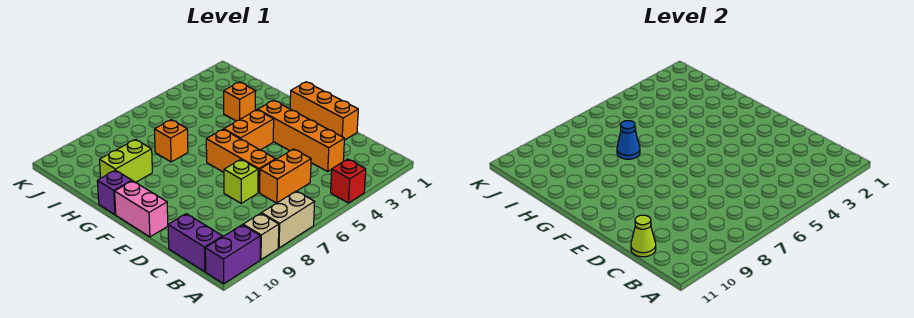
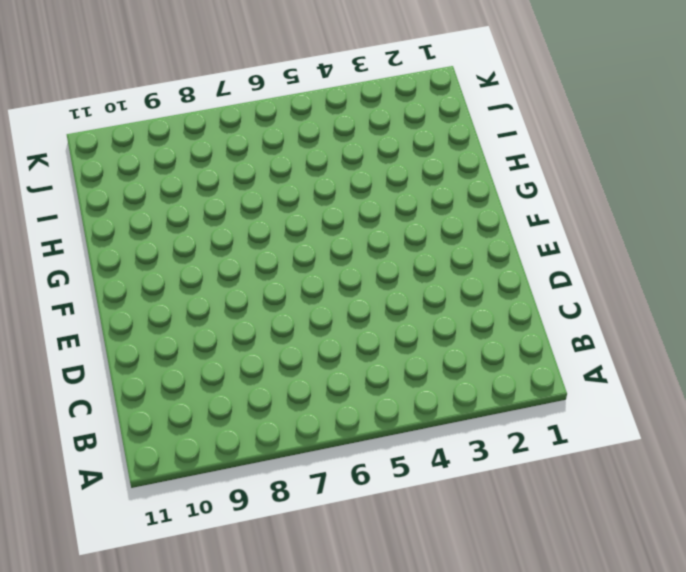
none -> red brick A4 level 1
none -> tan brick A7:A8 level 1
none -> tan brick A9 level 1

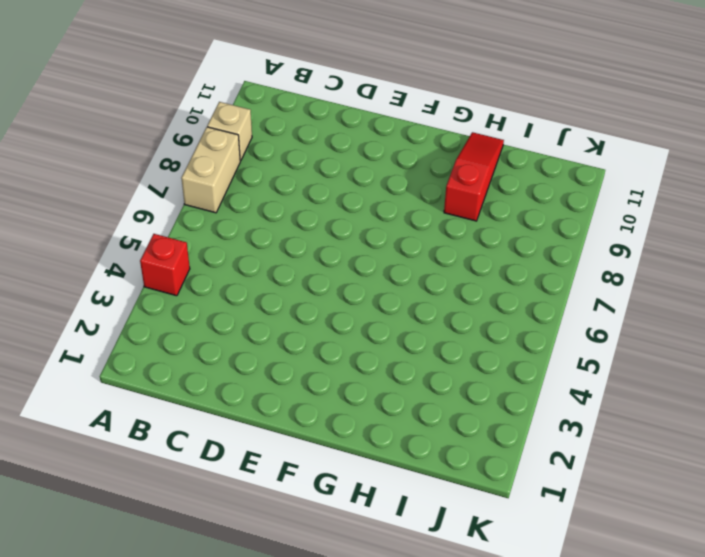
red slope H9:H11 level 1 top 9 -> lime brick H9:H10 level 1
none -> purple brick A10:A11 level 1
none -> purple brick B11:C11 level 1
none -> orange brick C3:F3 level 1

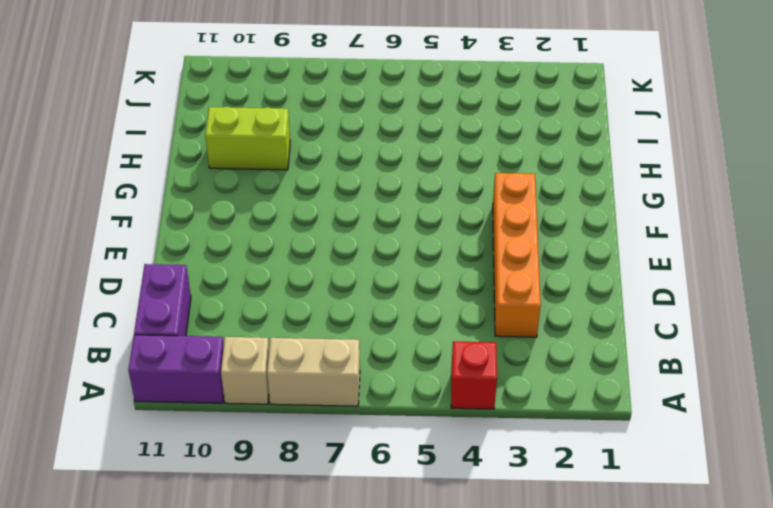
none -> orange brick C5:C6 level 1
none -> orange brick D1:F1 level 1
none -> orange brick D6:F6 level 1

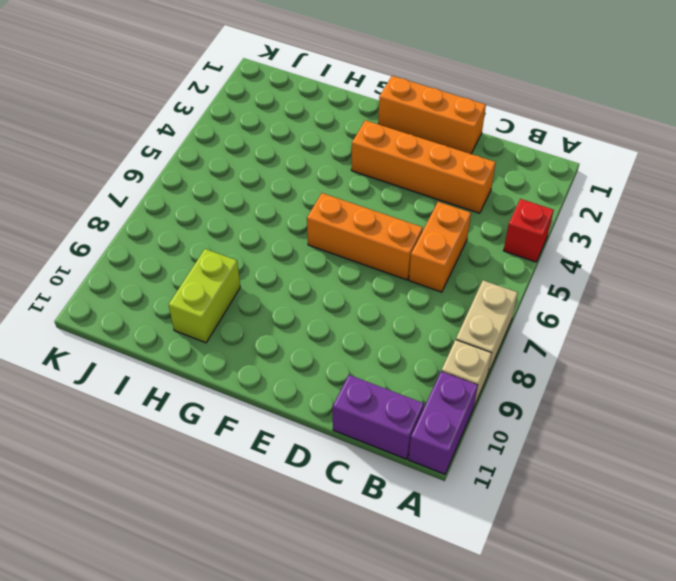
none -> lime brick D7 level 1
none -> pink brick E11:F11 level 1
none -> orange brick F4:F5 level 1

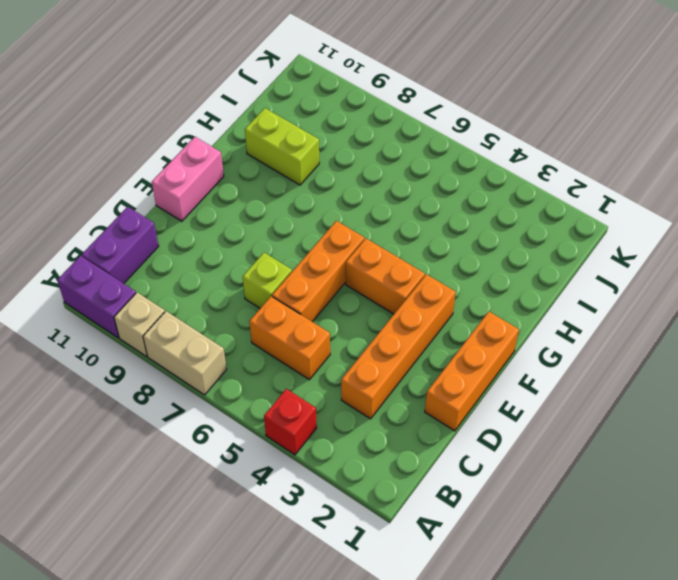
none -> purple brick G11 level 1
none -> orange brick H3 level 1
none -> orange brick H7 level 1

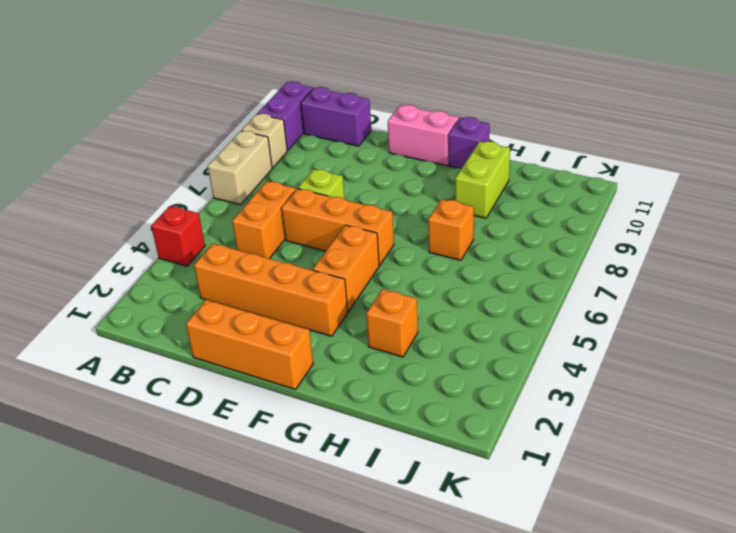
none -> lime cone C11 level 2
none -> blue cone H7 level 2

